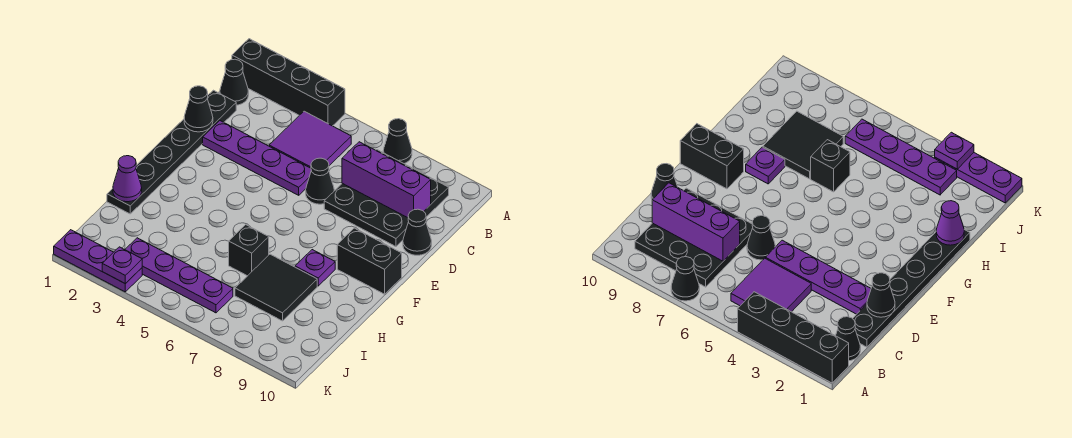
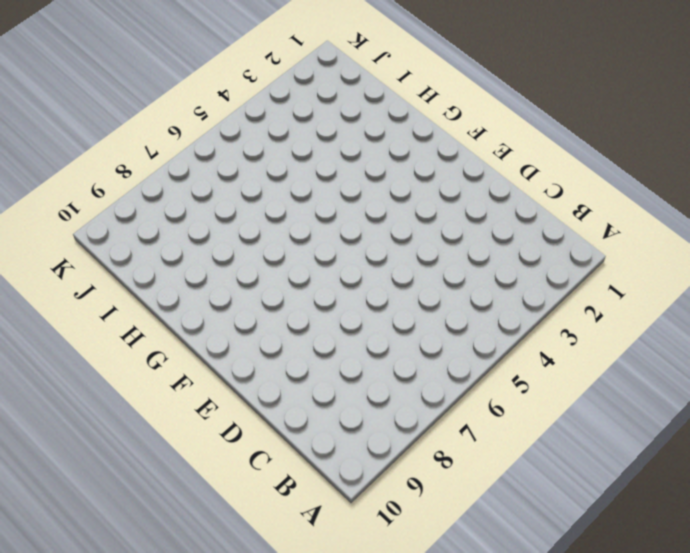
none -> black brick A1:A4 level 1
none -> black cone A7 level 1
none -> black cone B1 level 1

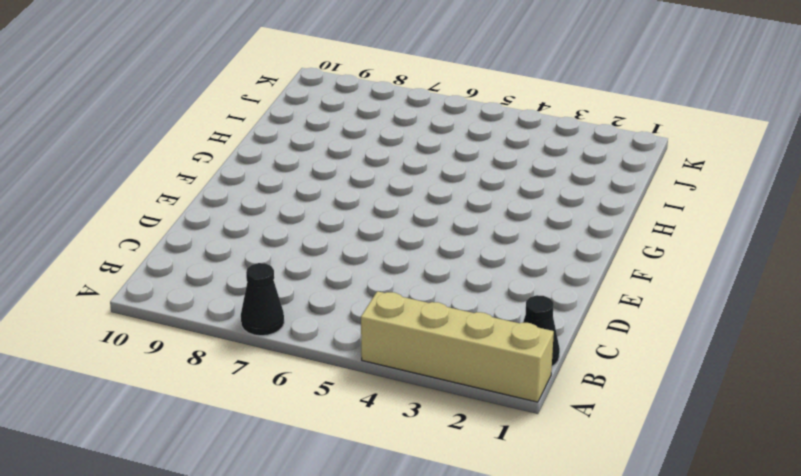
tan brick A1:A4 level 1 -> black brick A1:A4 level 1
none -> purple tile B4:C5 level 1
none -> black plate B7:D9 level 1
none -> black plate C1:H1 level 1

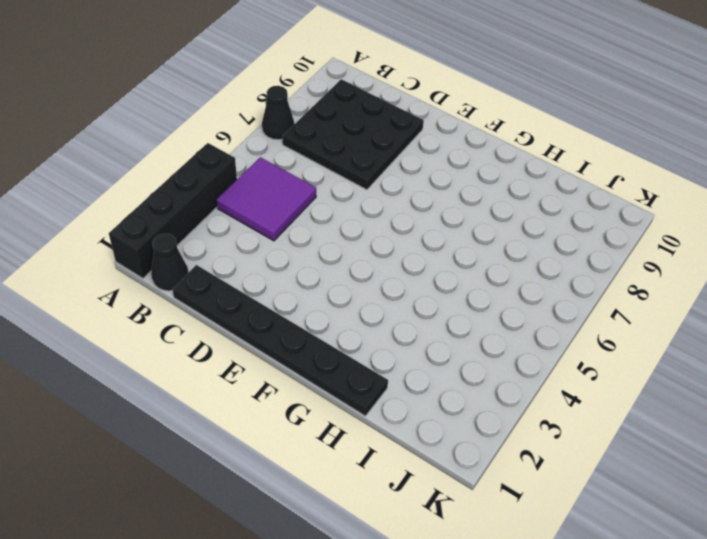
none -> purple plate D2:D5 level 1
none -> black cone D6 level 1
none -> black cone D10 level 1

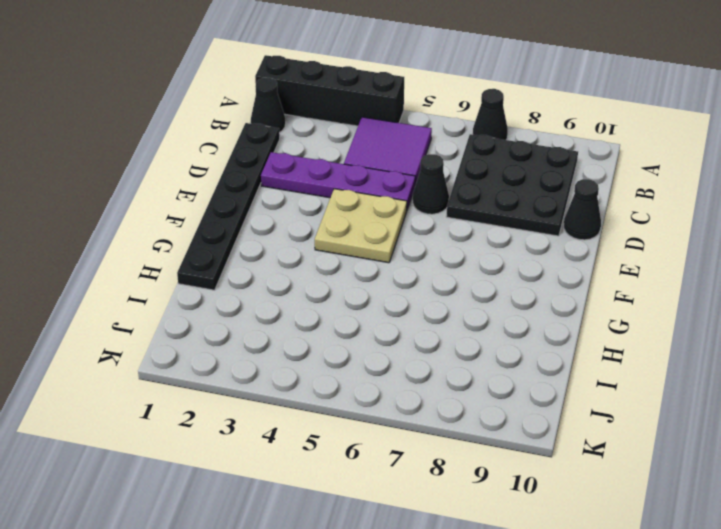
tan plate E4:F5 level 1 -> none
none -> black brick F9:F10 level 1
none -> purple plate G8 level 1
none -> black brick H6 level 1

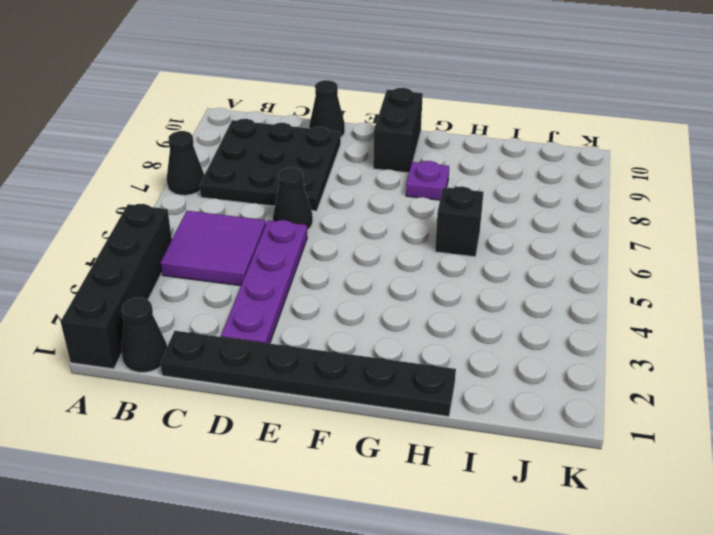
none -> black tile H7:I8 level 1
none -> purple plate J3:J6 level 1
none -> purple plate K1:K3 level 1

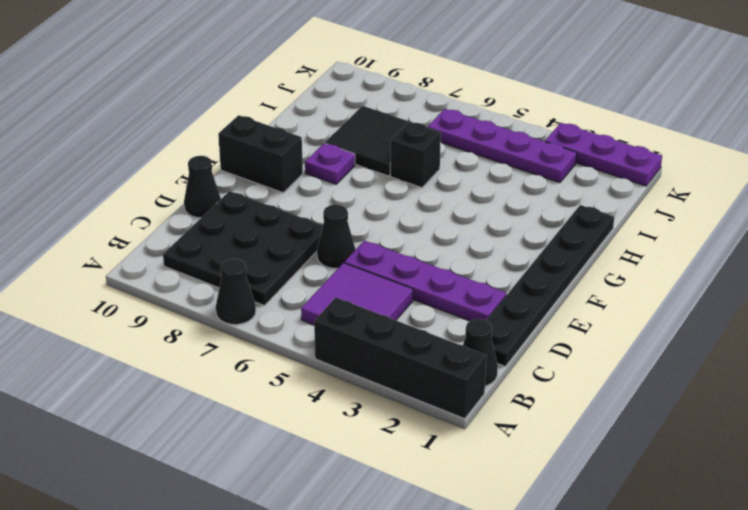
none -> purple brick C7:C9 level 2
none -> black cone D1 level 2
none -> purple cone H1 level 2

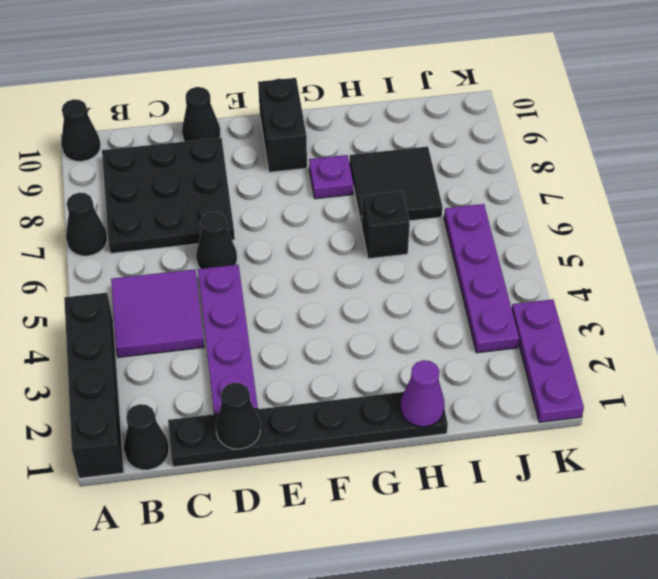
black cone A10 level 1 -> none
none -> purple brick C7:C9 level 2
none -> purple plate K3 level 2

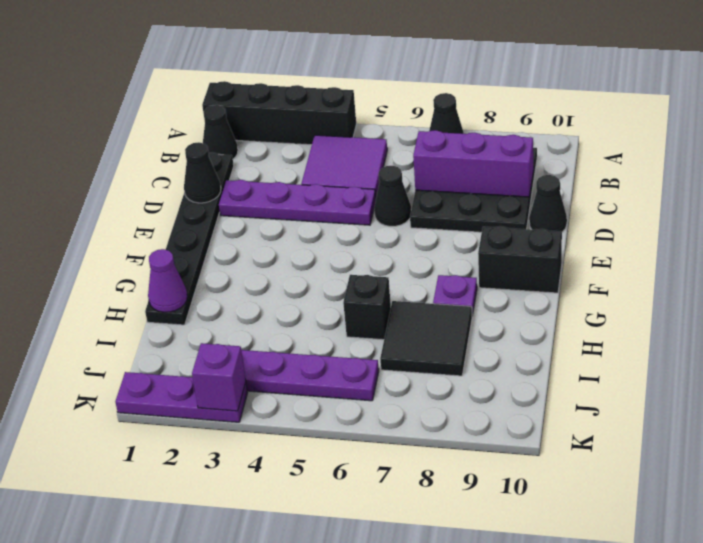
purple brick K3 level 2 -> purple plate K3 level 2

